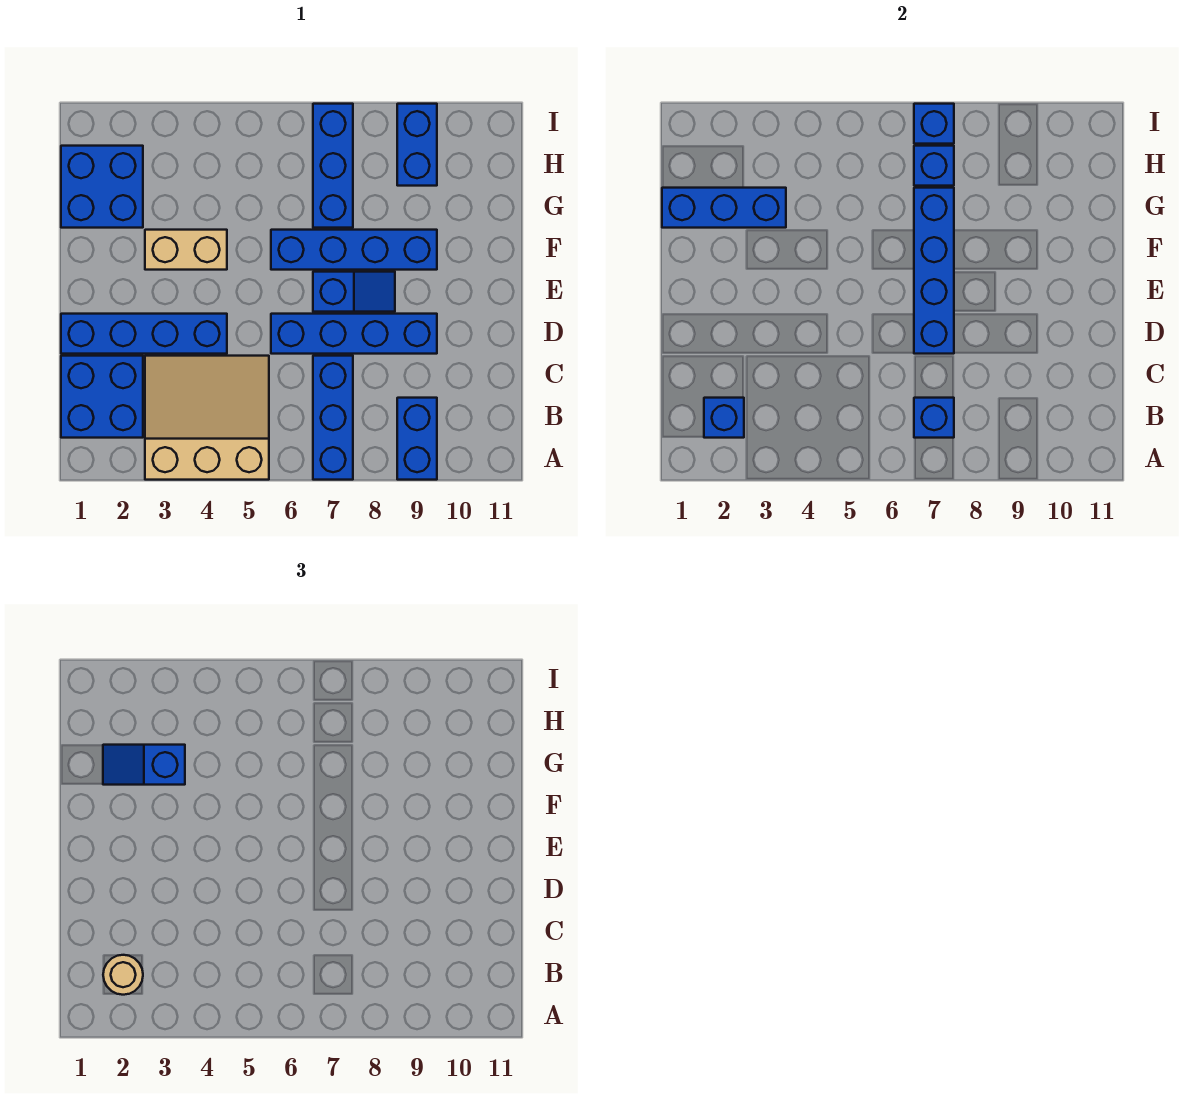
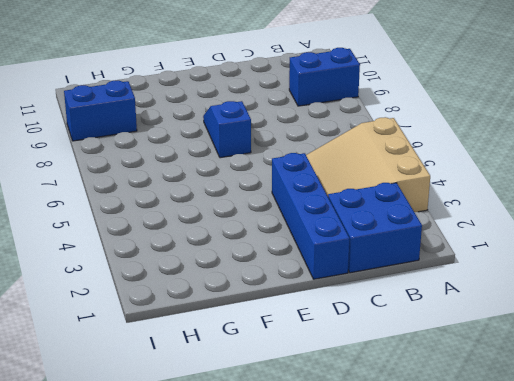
none -> blue brick A7:C7 level 1
none -> blue brick D6:D9 level 1
none -> tan brick F3:F4 level 1

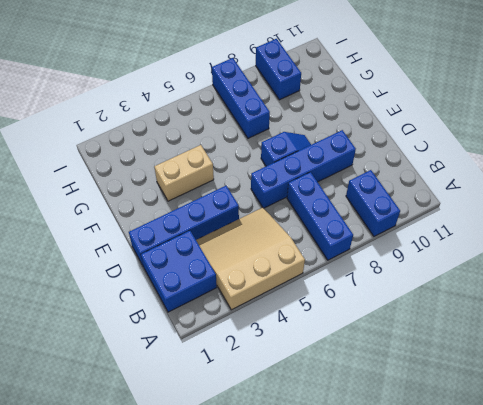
none -> blue brick F6:F9 level 1
none -> blue brick G1:H2 level 1
none -> blue brick B2 level 2

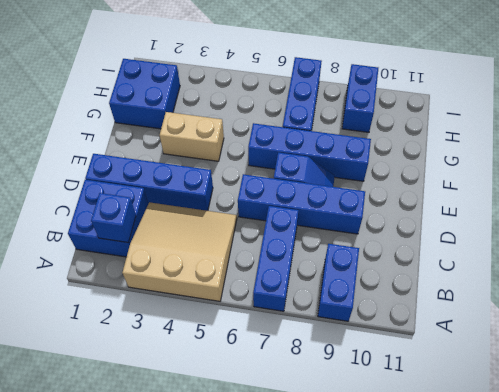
none -> blue brick B7 level 2
none -> blue brick D7:G7 level 2
none -> blue brick G1:G3 level 2

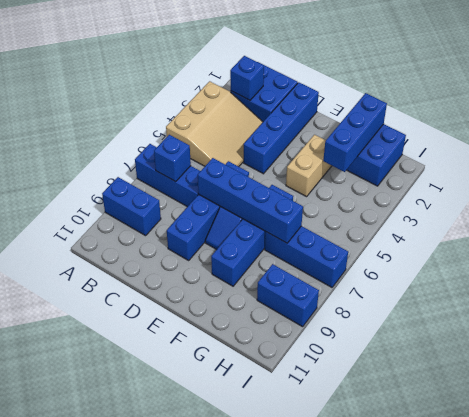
none -> blue brick H7 level 2
none -> blue brick I7 level 2
none -> tan round brick B2 level 3

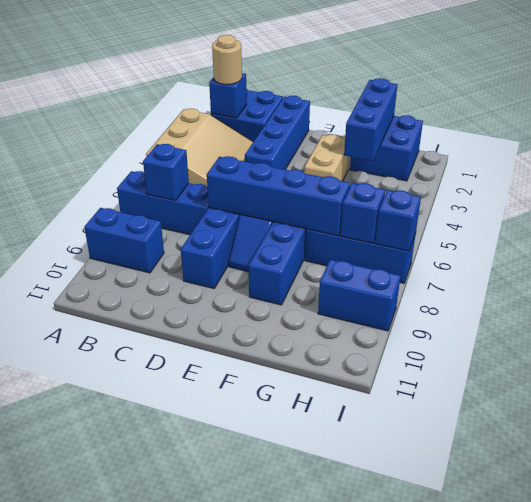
none -> blue slope G2:G3 level 3 top 3

